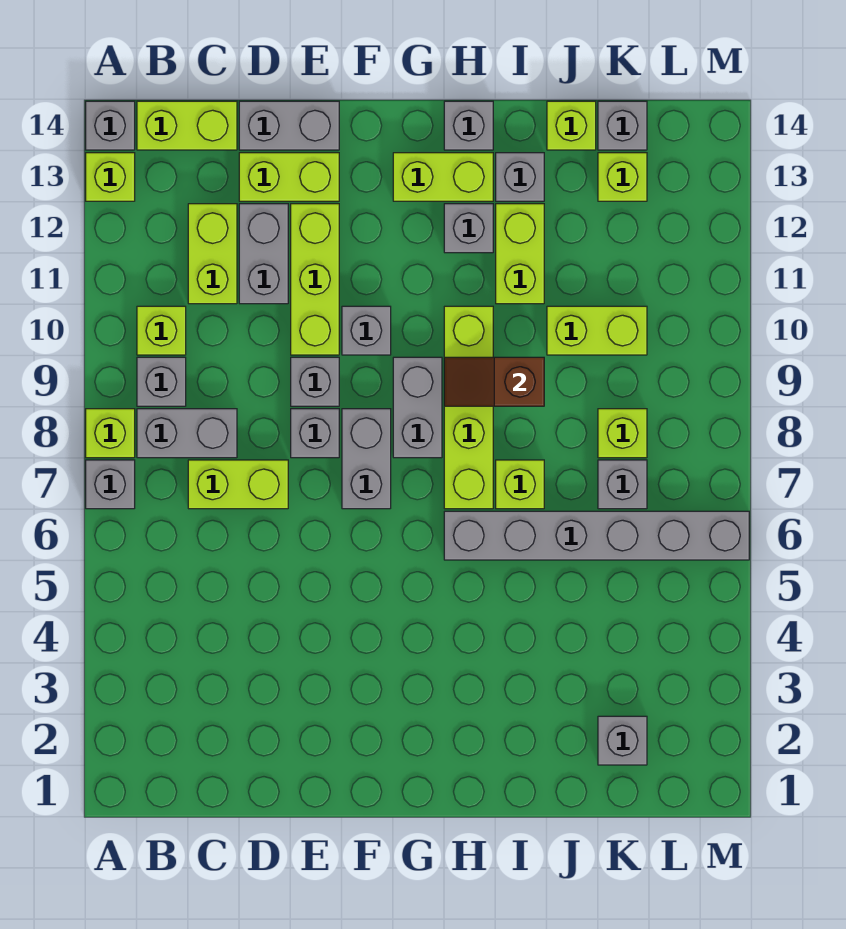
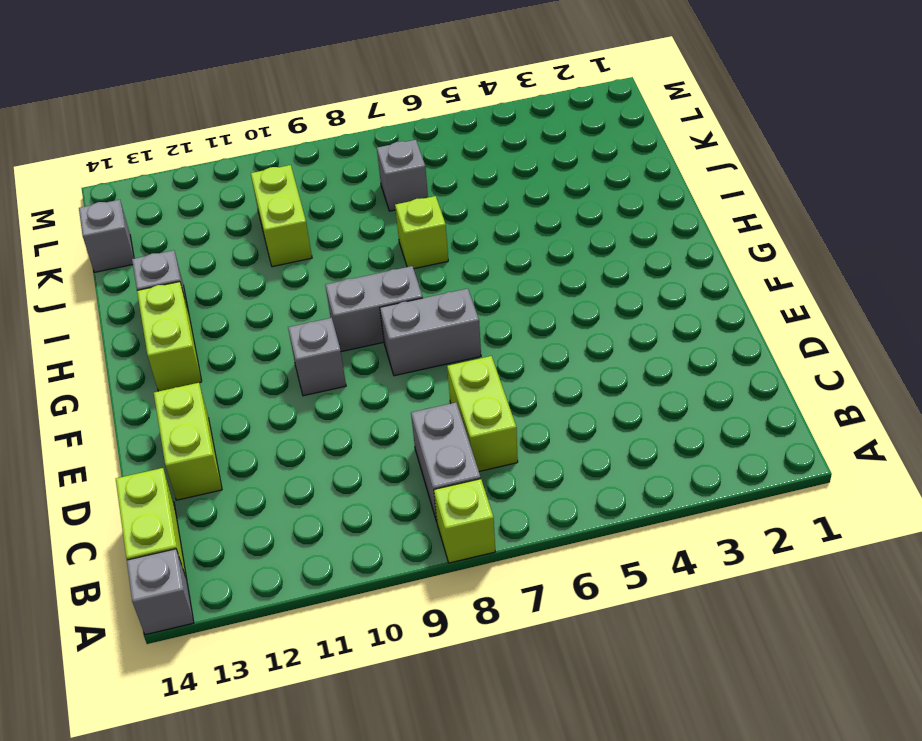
none -> grey brick A7 level 1
none -> lime brick A13 level 1
none -> grey brick B9 level 1
none -> lime brick B10 level 1

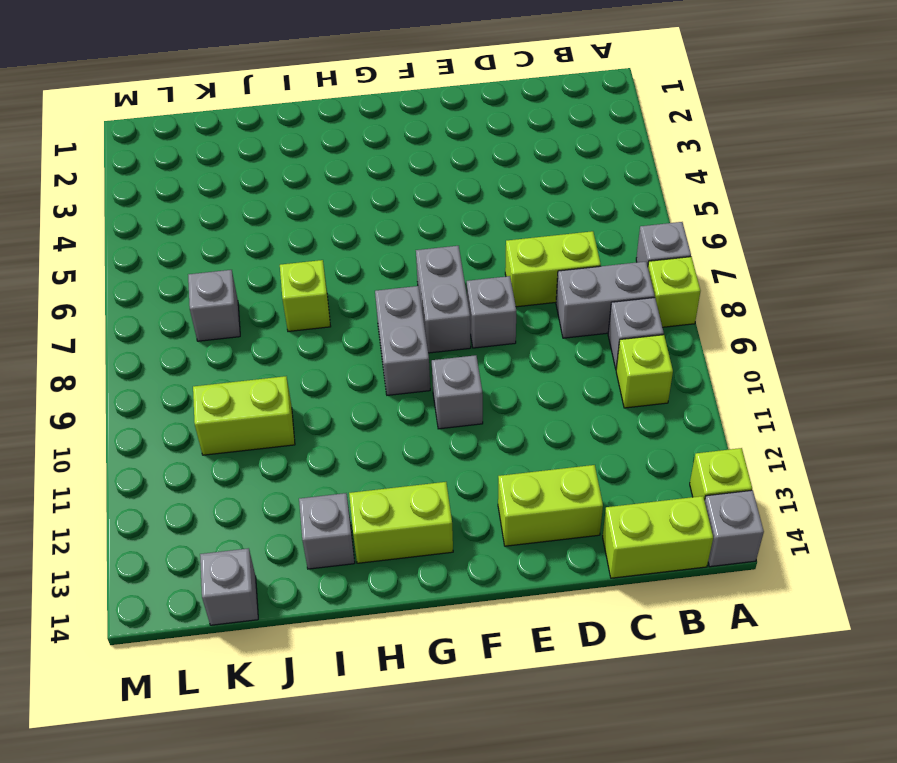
none -> lime brick C11:C12 level 1
none -> grey brick D11:D12 level 1
none -> grey brick D14:E14 level 1
none -> grey brick E9 level 1

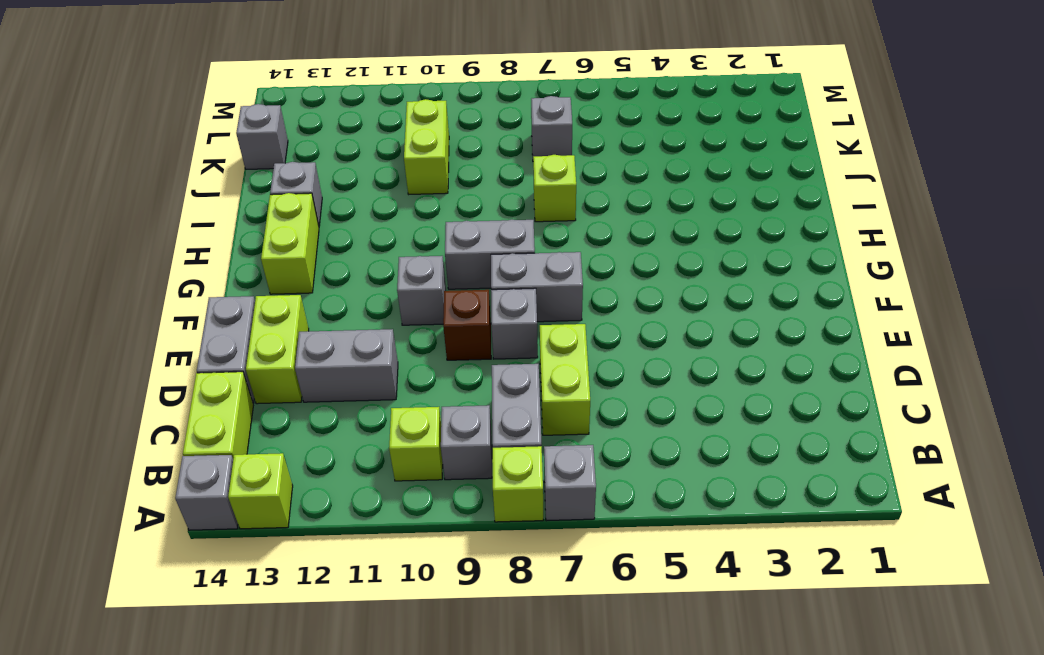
brown brick E9 level 1 -> grey brick E9 level 1
none -> lime brick C11:C12 level 1
none -> lime brick E10:E12 level 1
none -> grey brick H6:M6 level 1
none -> lime brick H7:H10 level 1

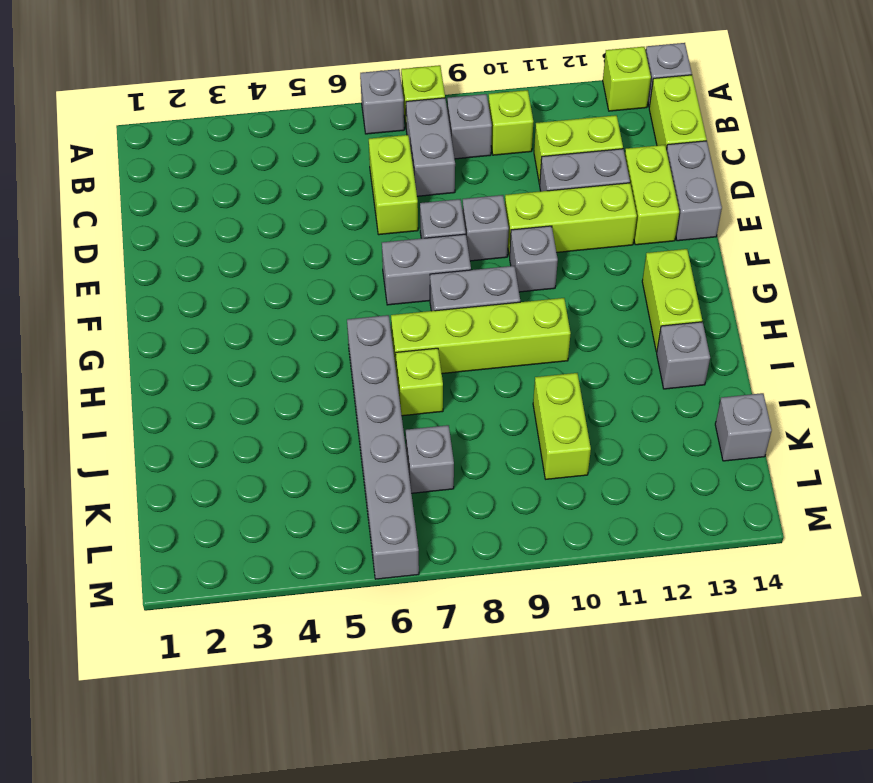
none -> grey brick H12 level 1
none -> grey brick H14 level 1
none -> lime brick I11:I12 level 1
none -> lime brick J14 level 1

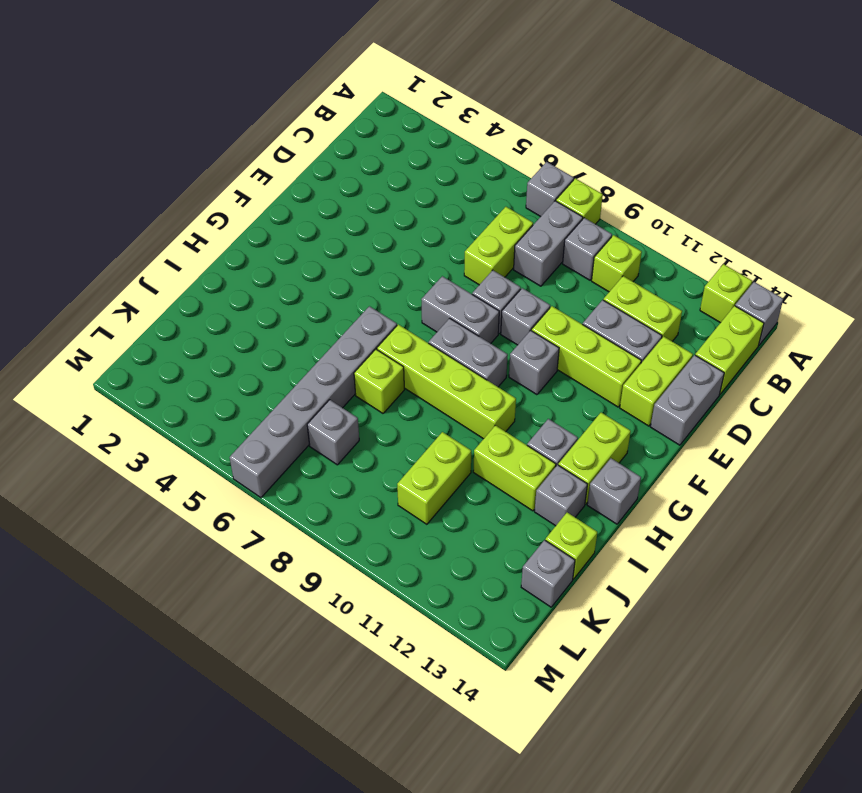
none -> grey brick K2 level 1
none -> lime brick K8 level 1
none -> lime brick K13 level 1
none -> brown slope H9:I9 level 2 top I

